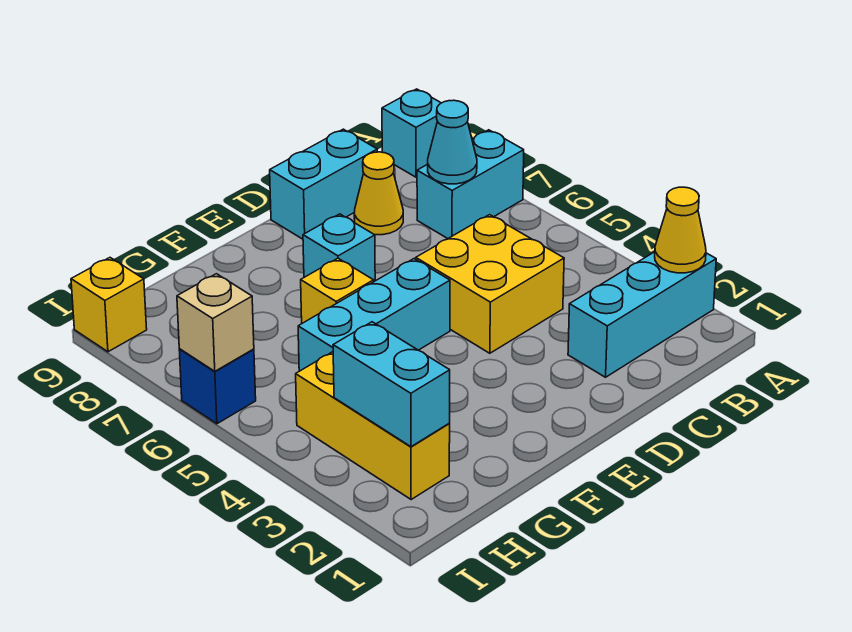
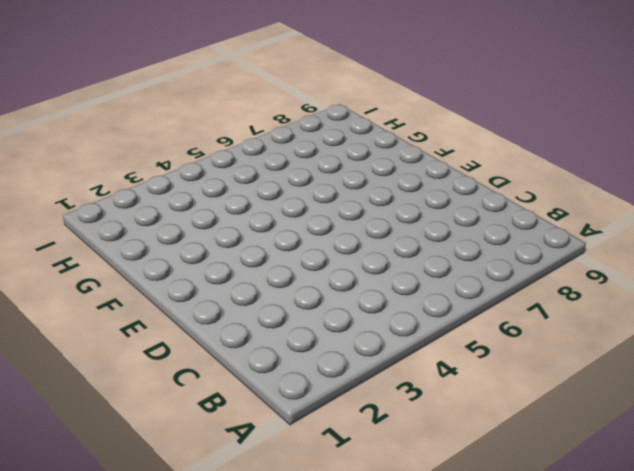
none -> cyan brick A2:C2 level 1
none -> cyan brick A7:B7 level 1
none -> cyan brick A9 level 1

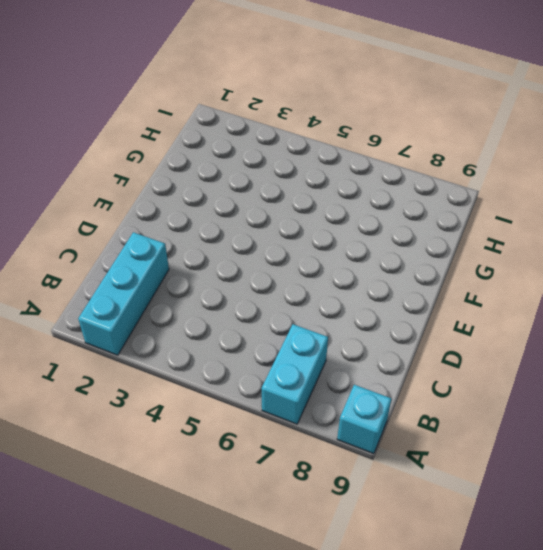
none -> yellow brick C4:D5 level 1
none -> yellow cone C8 level 1
none -> cyan brick C9:D9 level 1

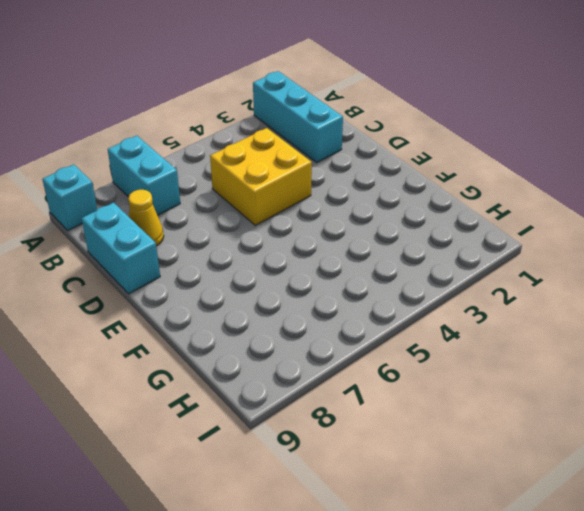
none -> cyan brick E5:G5 level 1
none -> cyan brick E7 level 1
none -> yellow brick F6 level 1

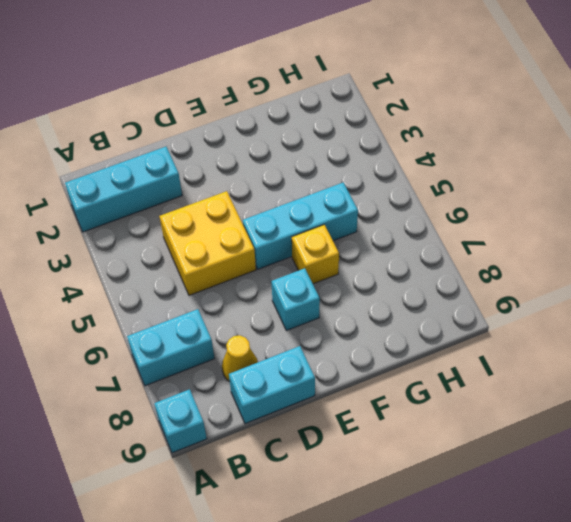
none -> yellow brick H2:H4 level 1
none -> blue brick I6 level 1
none -> yellow brick I9 level 1

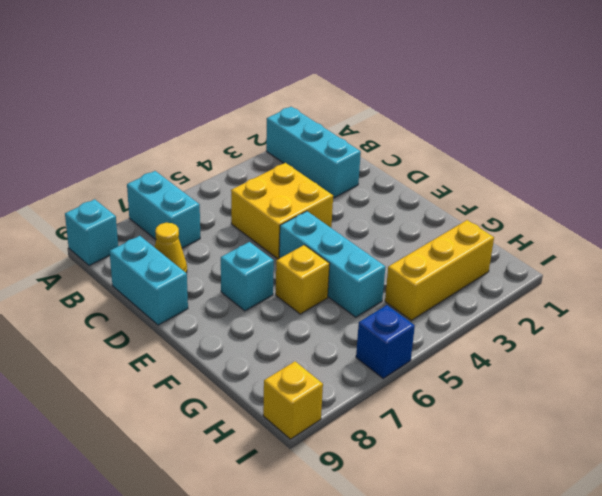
none -> yellow cone A2 level 2
none -> cyan cone B7 level 2
none -> cyan brick H2:H3 level 2

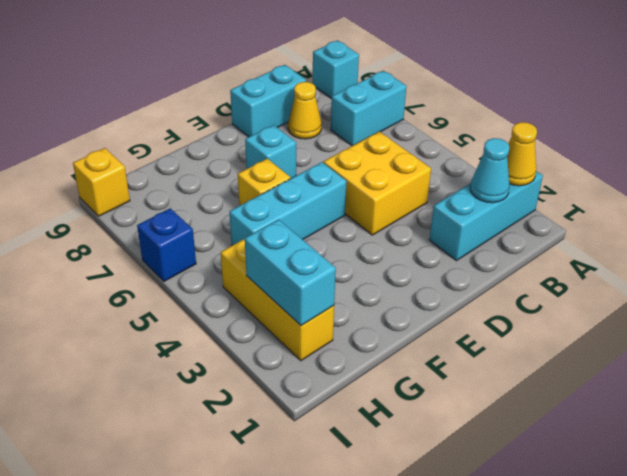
cyan cone B2 level 2 -> cyan cone B7 level 2
none -> tan brick I6 level 2

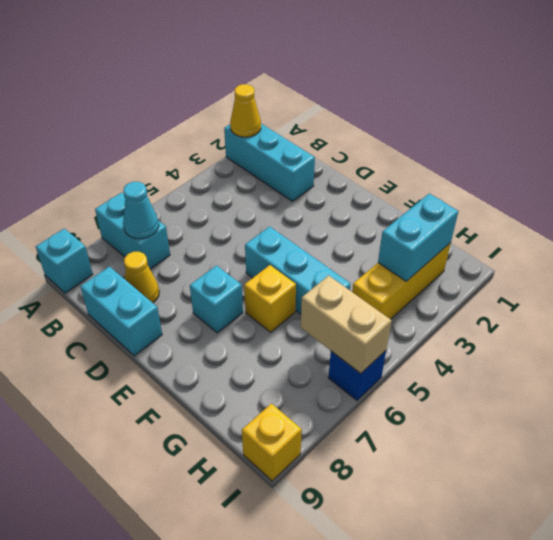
tan brick H6:I6 level 2 -> tan brick I6 level 2
none -> yellow brick C4:D5 level 1

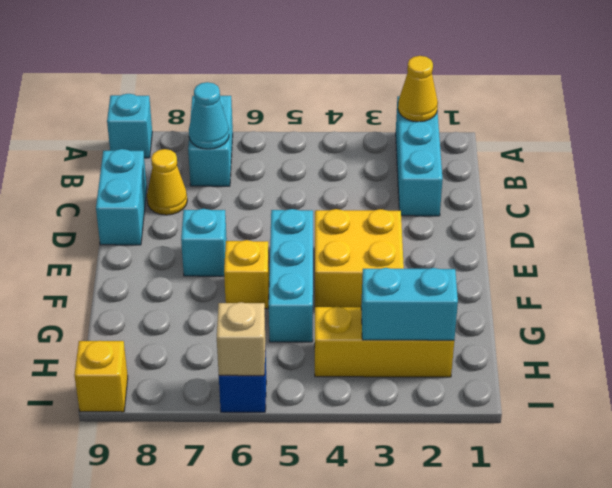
yellow brick E3:F4 level 1 -> yellow brick C4:D5 level 1

